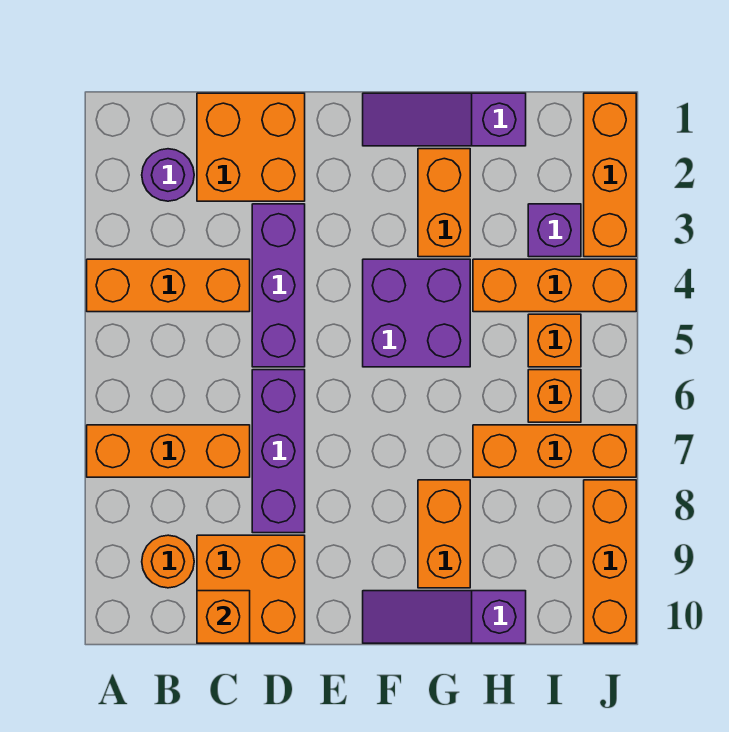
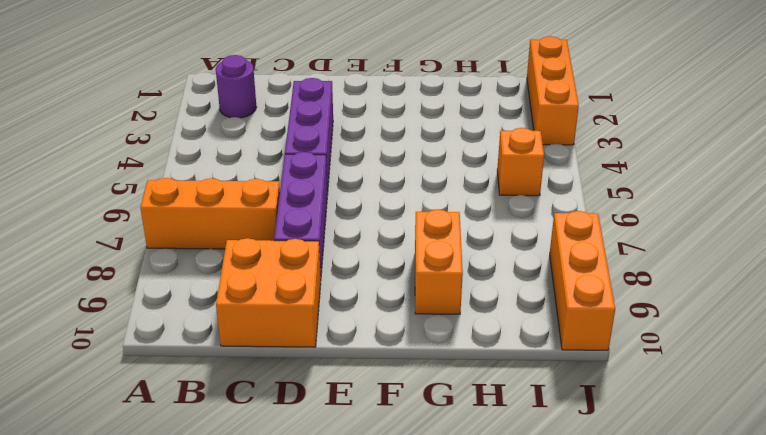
none -> orange brick A4:C4 level 1
none -> orange round brick B9 level 1
none -> orange brick C1:D2 level 1

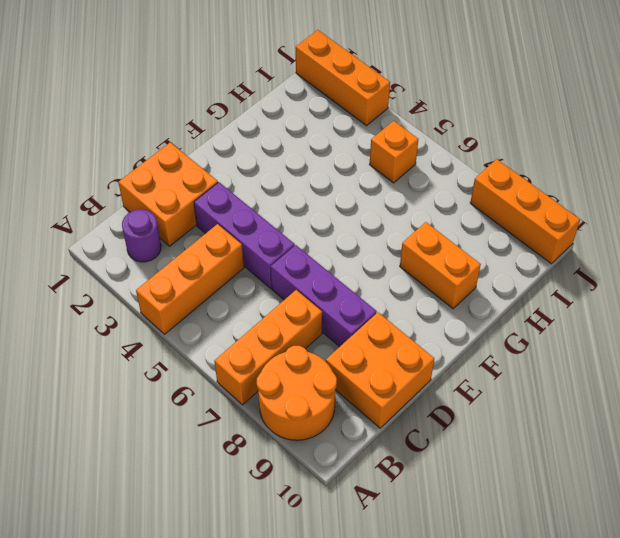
orange round brick A8:B9 level 1 -> orange round brick B9 level 1
none -> purple slope F1:H1 level 1 top H
none -> purple brick F4:G5 level 1
none -> purple slope F10:H10 level 1 top H

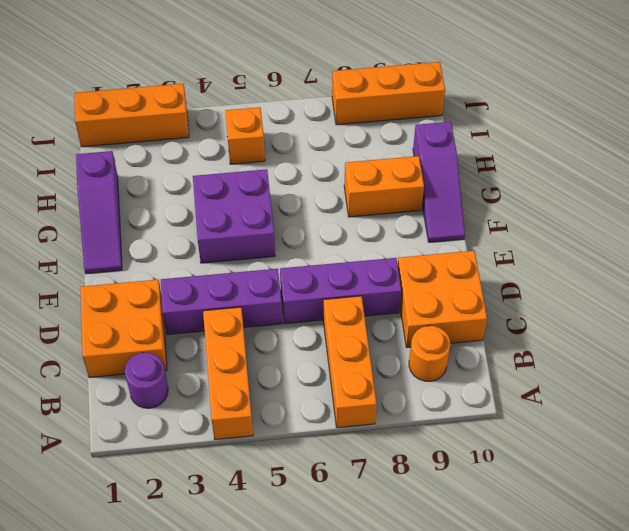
none -> orange brick G2:G3 level 1
none -> orange brick H4:J4 level 1
none -> orange brick H7:J7 level 1

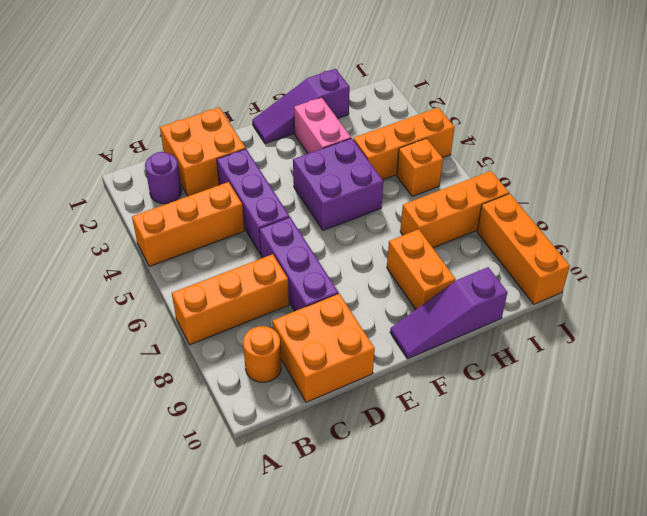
pink brick G2:G3 level 1 -> orange brick G2:G3 level 1
none -> purple brick I3 level 1
none -> orange brick I6 level 1
none -> orange brick J1:J3 level 1

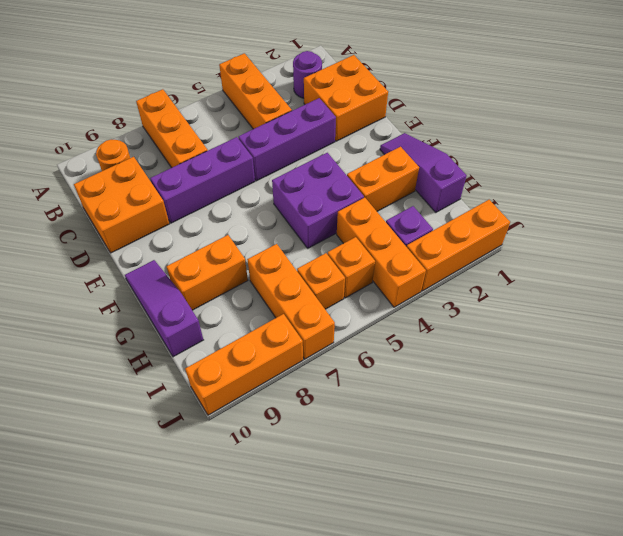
none -> orange brick C10 level 2

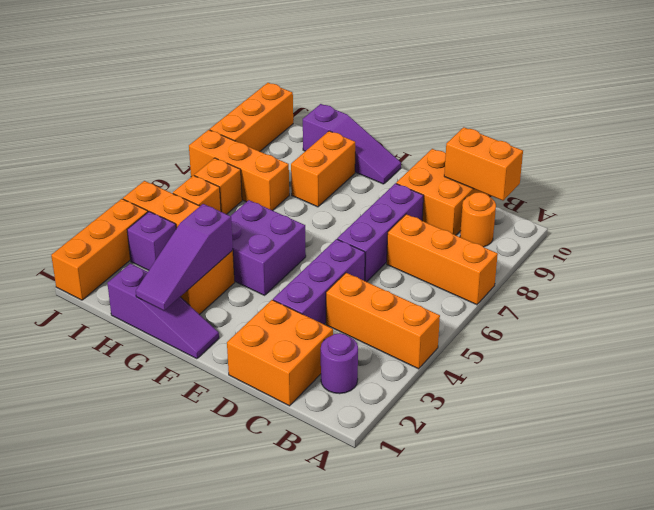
orange brick B10:C10 level 2 -> orange brick C10 level 2
purple slope G1:G3 level 2 top 3 -> none

